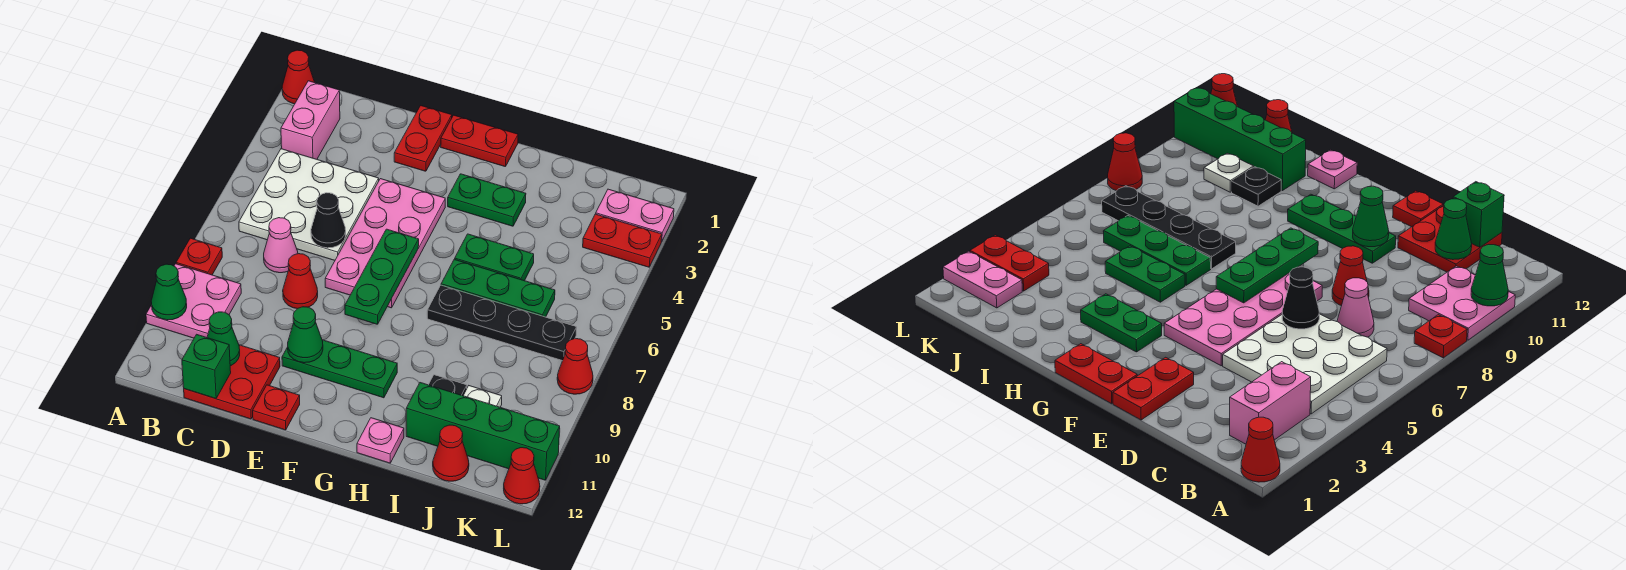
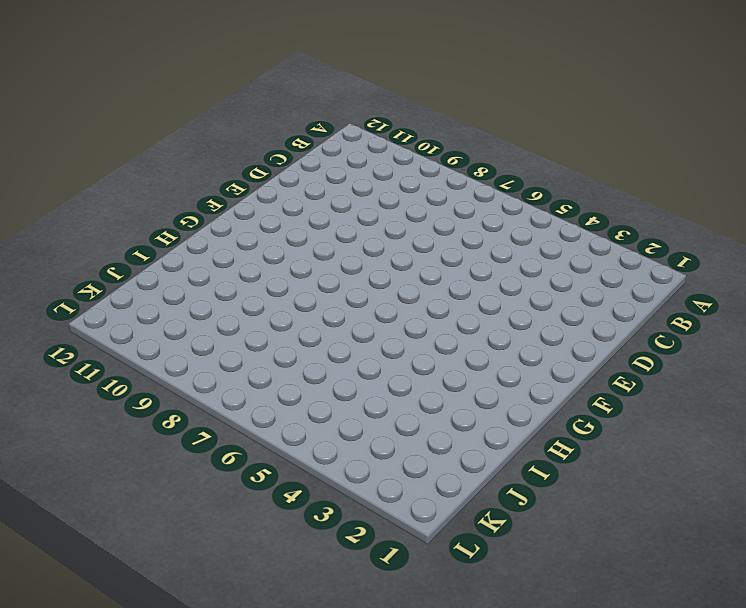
none -> red cone A1 level 1
none -> red plate A8 level 1
none -> pink plate A9:B10 level 1
none -> pink brick B2:B3 level 1

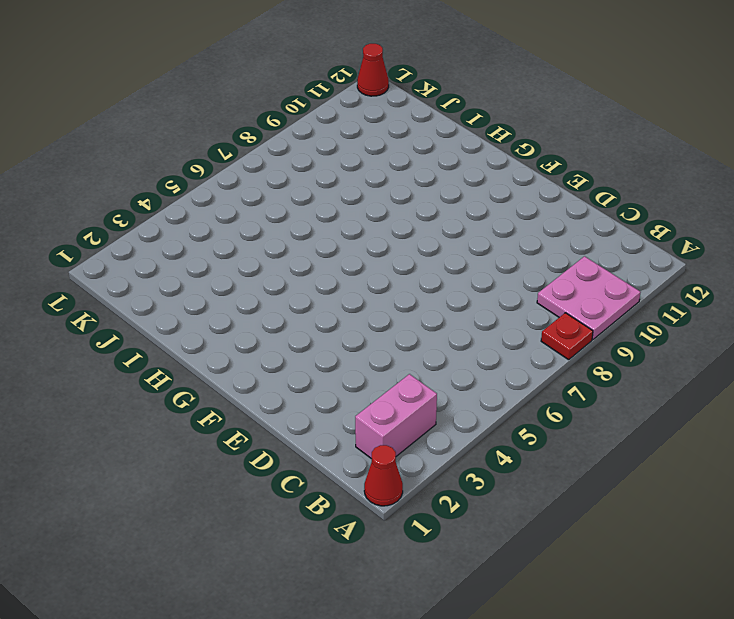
none -> white plate B4:D6 level 1
none -> pink cone C7 level 1
none -> red plate C11:D12 level 1
none -> red cone D8 level 1

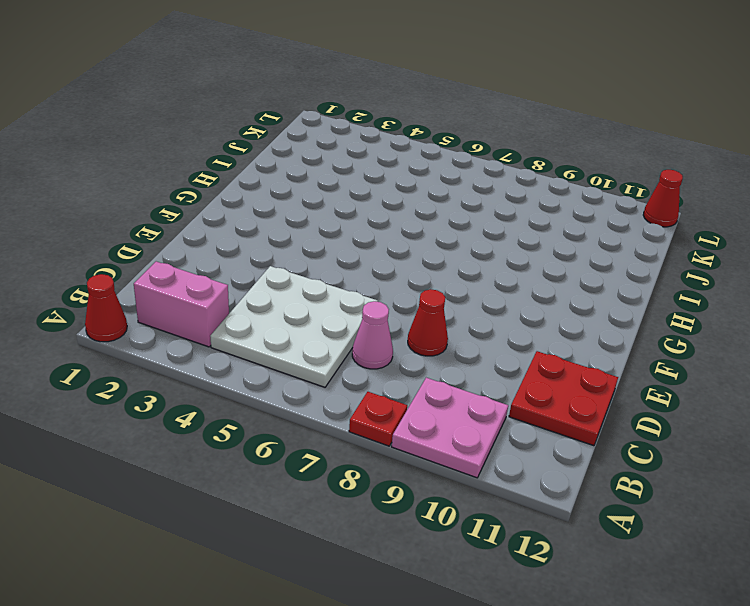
none -> red plate E1:E2 level 1
none -> pink plate E4:F7 level 1
none -> green plate E10:G10 level 1
none -> red plate E12 level 1

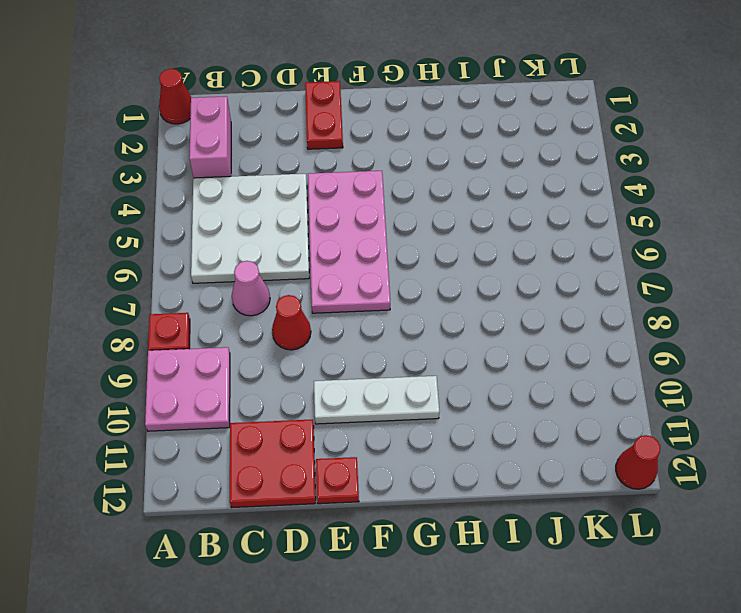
white plate E10:G10 level 1 -> green plate E10:G10 level 1
none -> red plate F1:G1 level 1
none -> green plate G3:H3 level 1
none -> green plate H5:I5 level 1
none -> green plate H6:J6 level 1

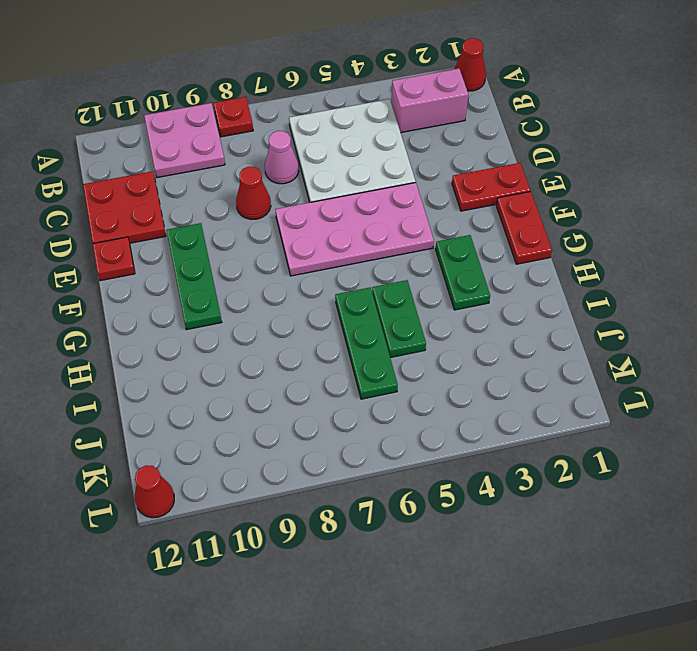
none -> black plate H7:K7 level 1
none -> pink plate H12 level 1
none -> black plate I10 level 1
none -> green brick I11:L11 level 1

